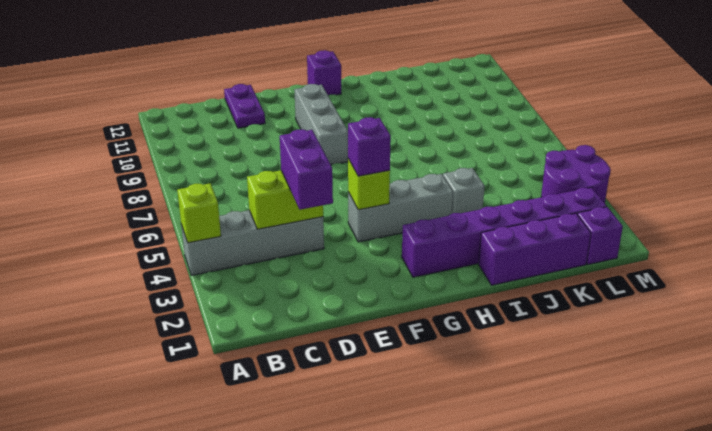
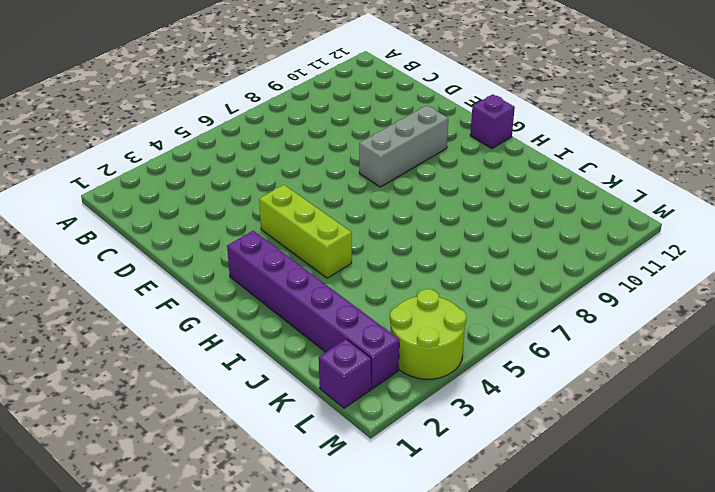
lime brick F4:H4 level 1 -> grey brick F4:H4 level 1
lime round brick L3:M4 level 1 -> purple round brick L3:M4 level 1
none -> grey brick A4:D4 level 1
none -> purple plate D11:D12 level 1
none -> purple brick I1:K1 level 1

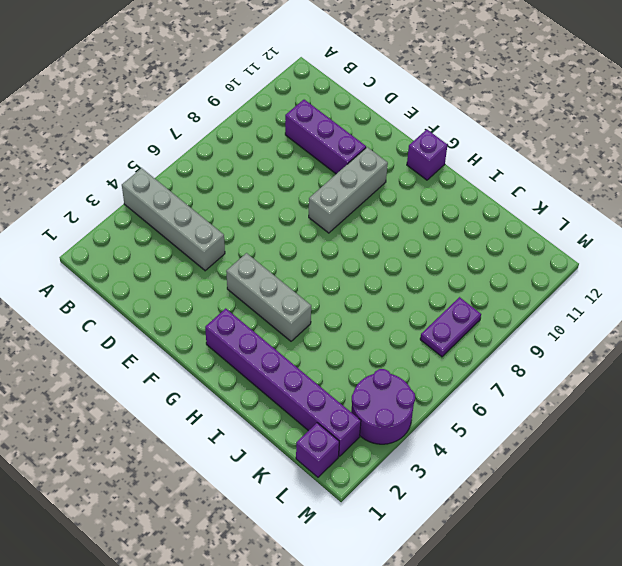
purple brick C10:E10 level 1 -> purple brick I1:K1 level 1
purple plate L7:L8 level 1 -> purple plate D11:D12 level 1
none -> grey brick I4 level 1
none -> lime brick A4 level 2
none -> lime brick C4:D4 level 2

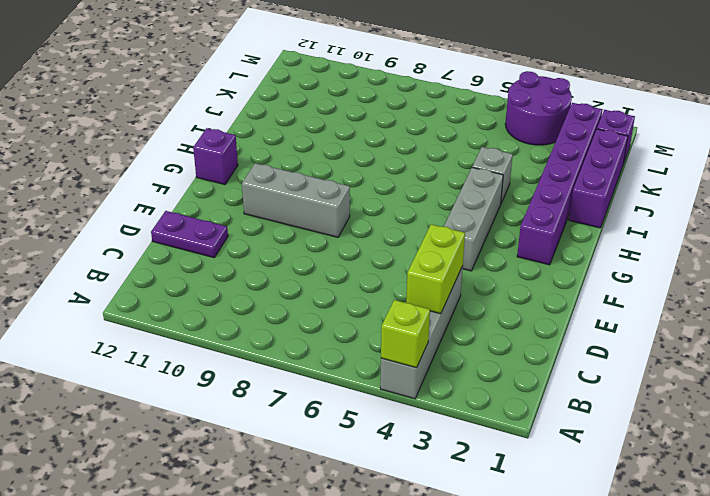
none -> lime brick F4 level 2
none -> purple brick D3:D4 level 3
none -> purple brick F4 level 3

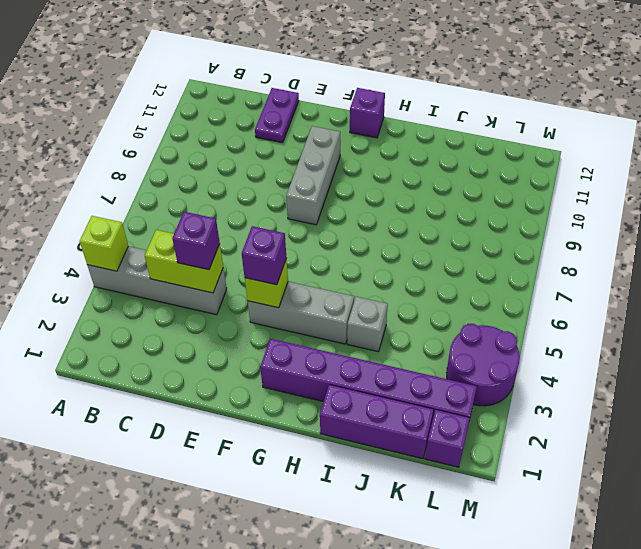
purple brick D4 level 3 -> purple brick D3:D4 level 3

